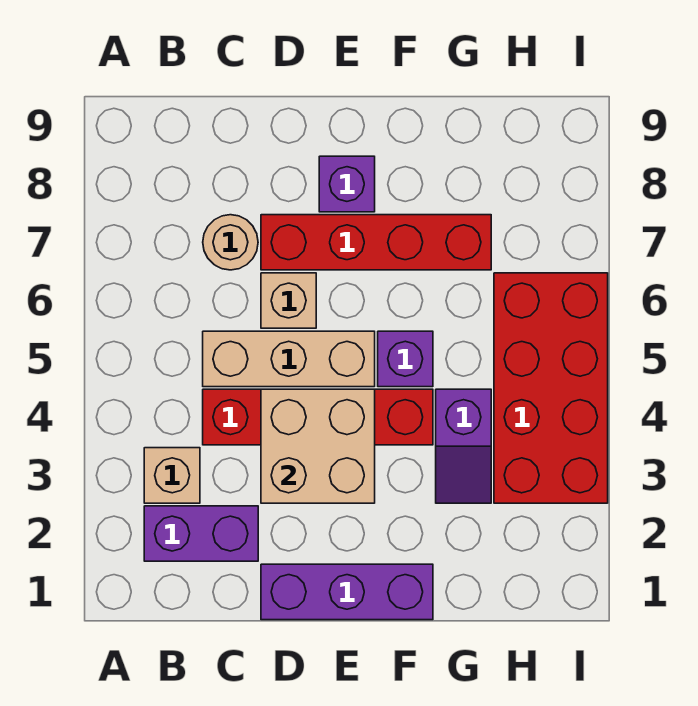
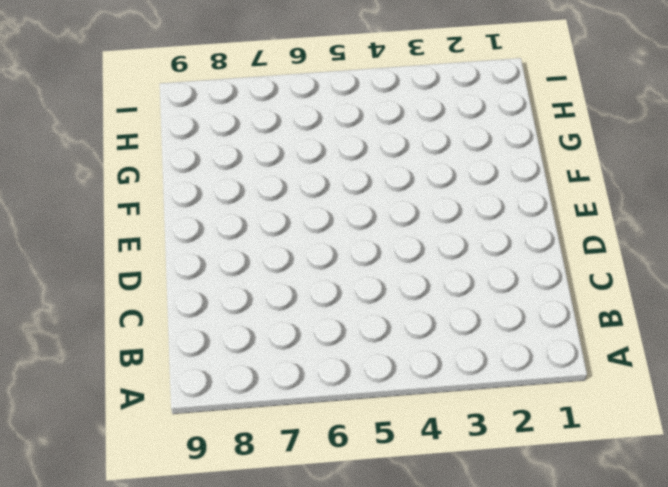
none -> purple brick B2:C2 level 1
none -> tan brick B3 level 1
none -> red brick C4:F4 level 1

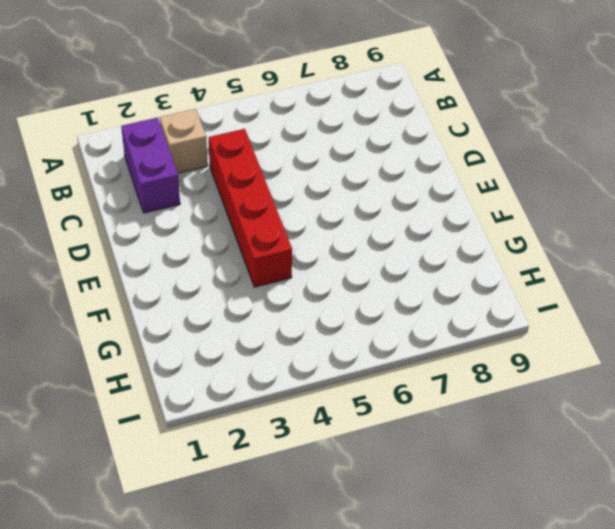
none -> tan brick C5:E5 level 1
none -> tan round brick C7 level 1
none -> purple brick D1:F1 level 1

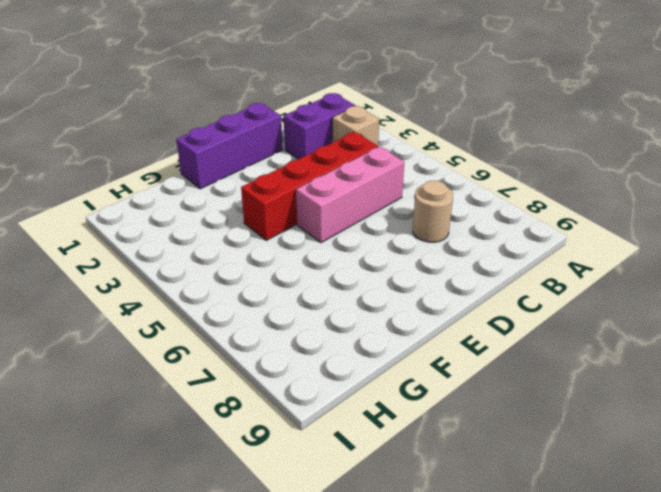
pink brick C5:E5 level 1 -> tan brick C5:E5 level 1
none -> tan brick D6 level 1
none -> red brick D7:G7 level 1
none -> purple brick E8 level 1

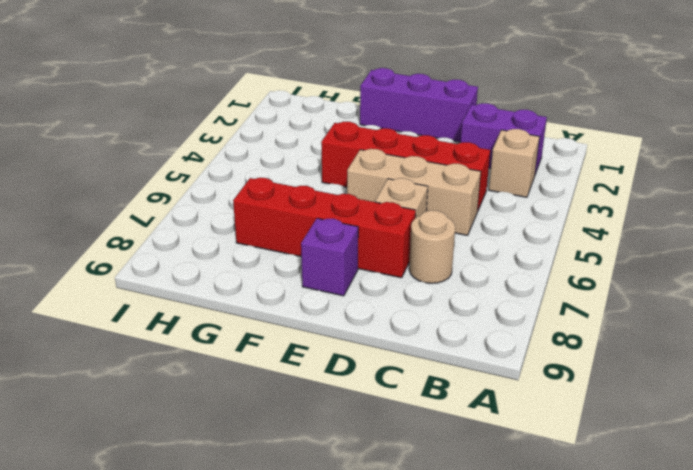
none -> purple brick F5 level 1
none -> purple slope G3:G4 level 1 top 4
none -> red brick H3:I6 level 1

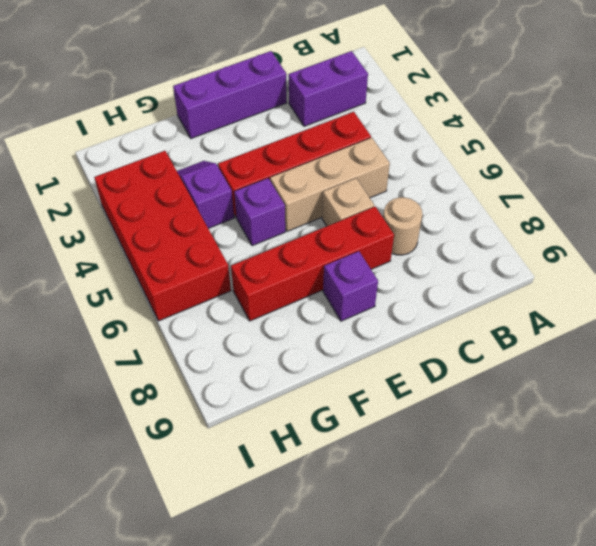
none -> tan brick B3 level 1
none -> tan brick D3:E4 level 2

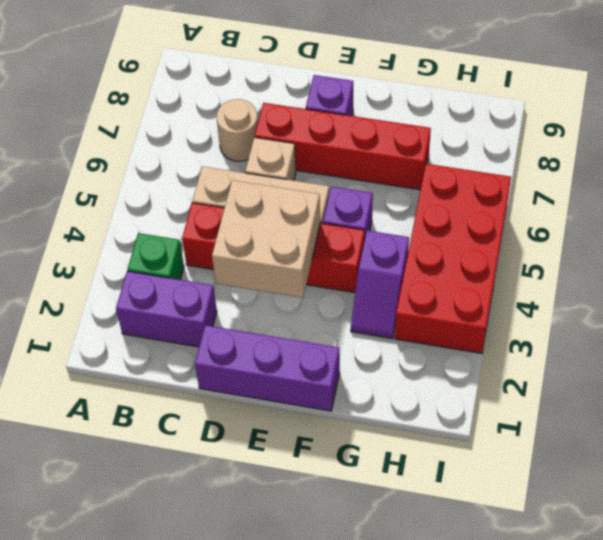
green brick B3 level 1 -> tan brick B3 level 1

